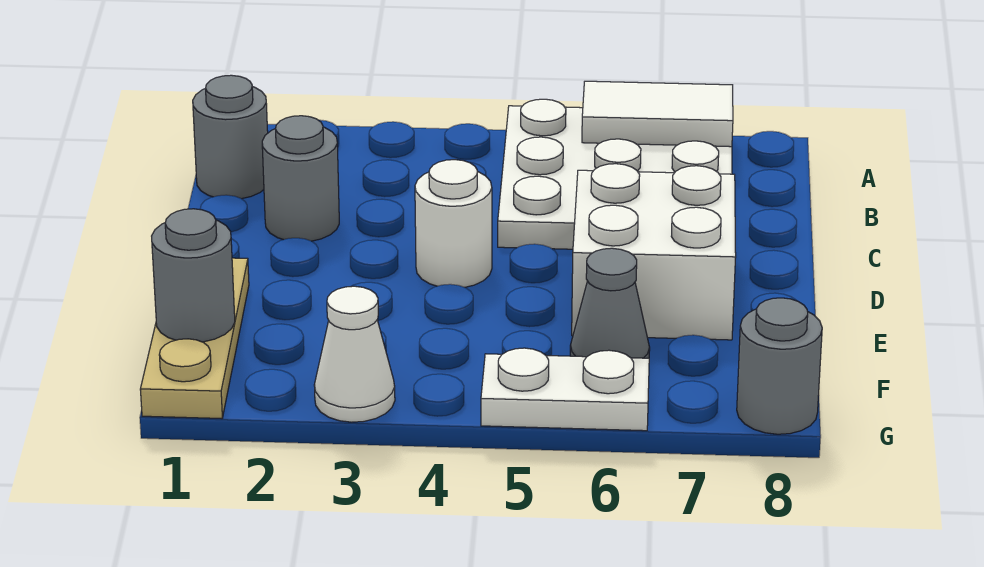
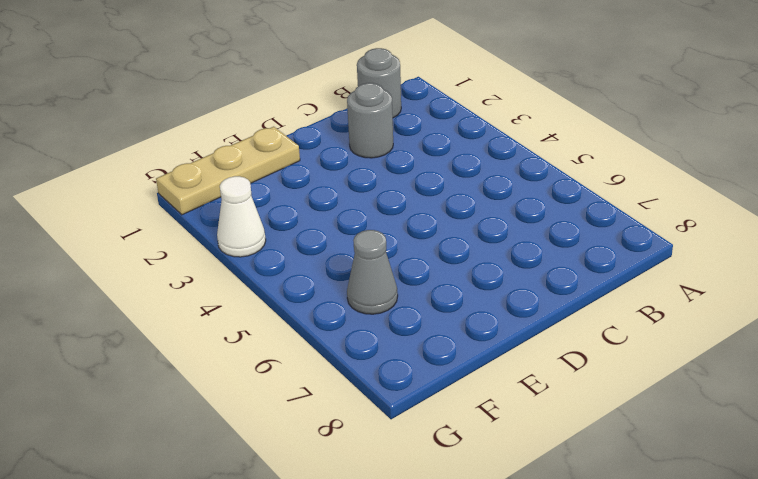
none -> white plate A5:C7 level 1
none -> white round brick D4 level 1
none -> white brick D6:E7 level 1

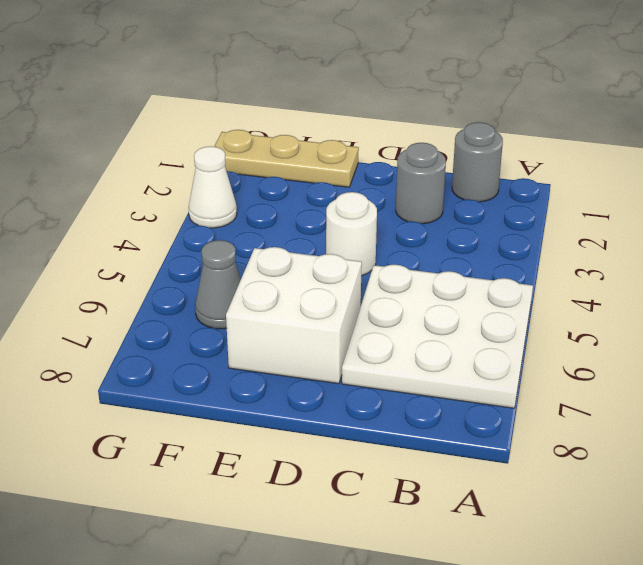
none -> white plate G5:G6 level 1
none -> grey round brick G8 level 1
none -> white tile A6:A7 level 2

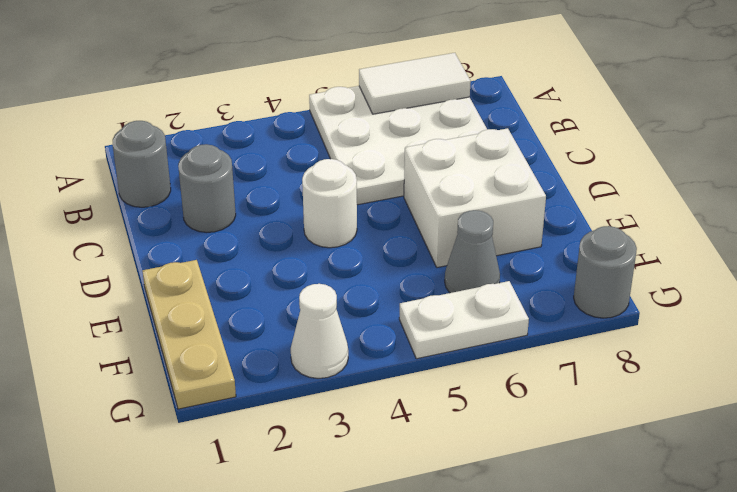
none -> grey round brick F1 level 2

